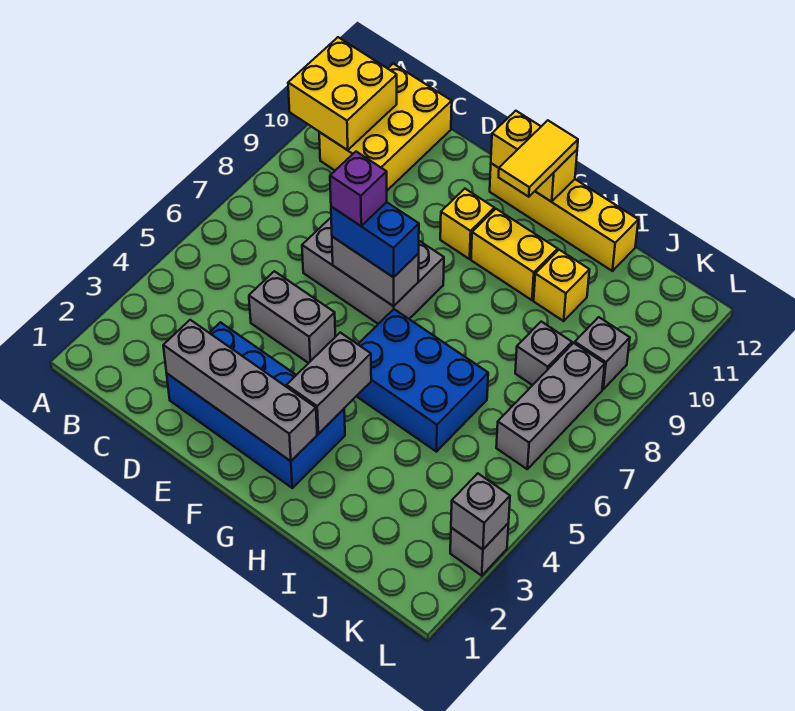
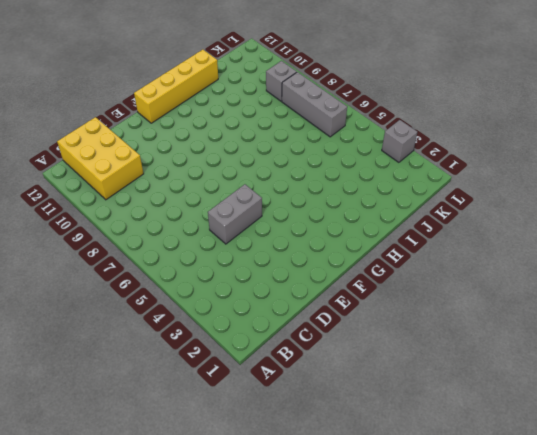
none -> blue brick D2:G3 level 1
none -> grey brick D7:F8 level 1
none -> yellow brick F10 level 1

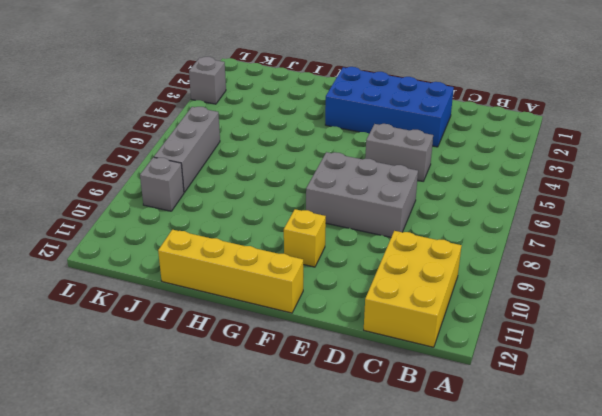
none -> blue brick G5:I6 level 1
none -> yellow brick G10:H10 level 1
none -> yellow brick I10 level 1

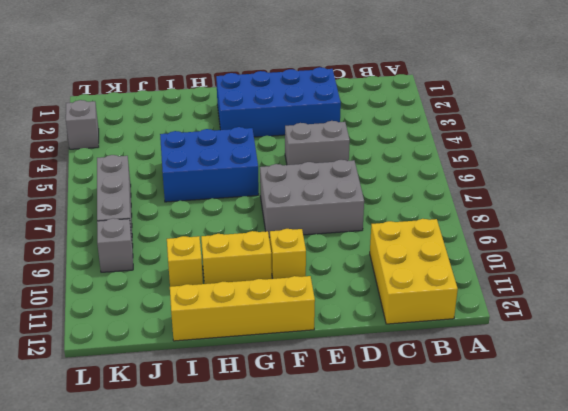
none -> grey brick J8 level 1
none -> yellow brick A10:B11 level 2
none -> grey brick D2:G2 level 2

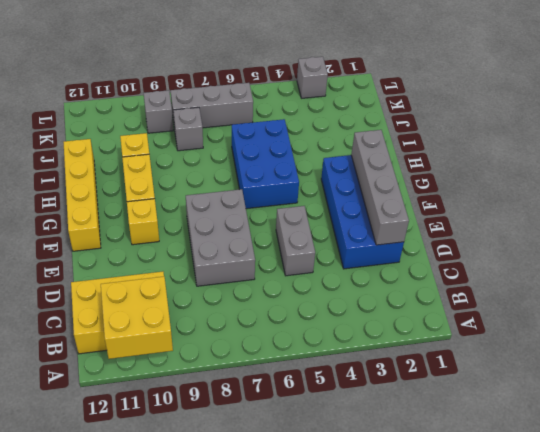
none -> grey brick E7:F7 level 2
none -> yellow brick F12:G12 level 2
none -> grey brick G3:G4 level 2

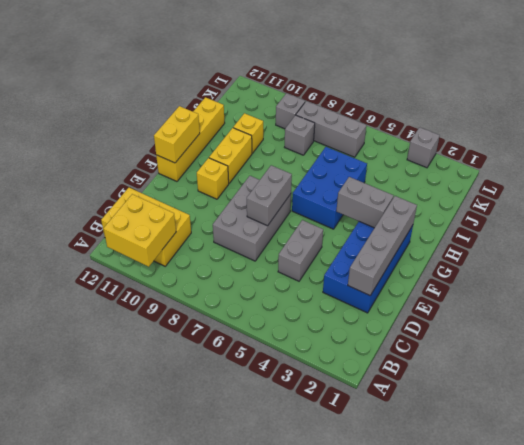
none -> grey brick L3 level 2
none -> blue brick E7:F7 level 3
none -> yellow tile G11:G12 level 3

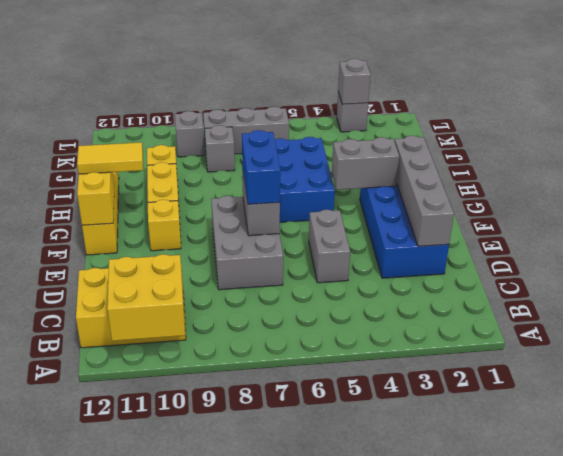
none -> purple brick E7 level 4

